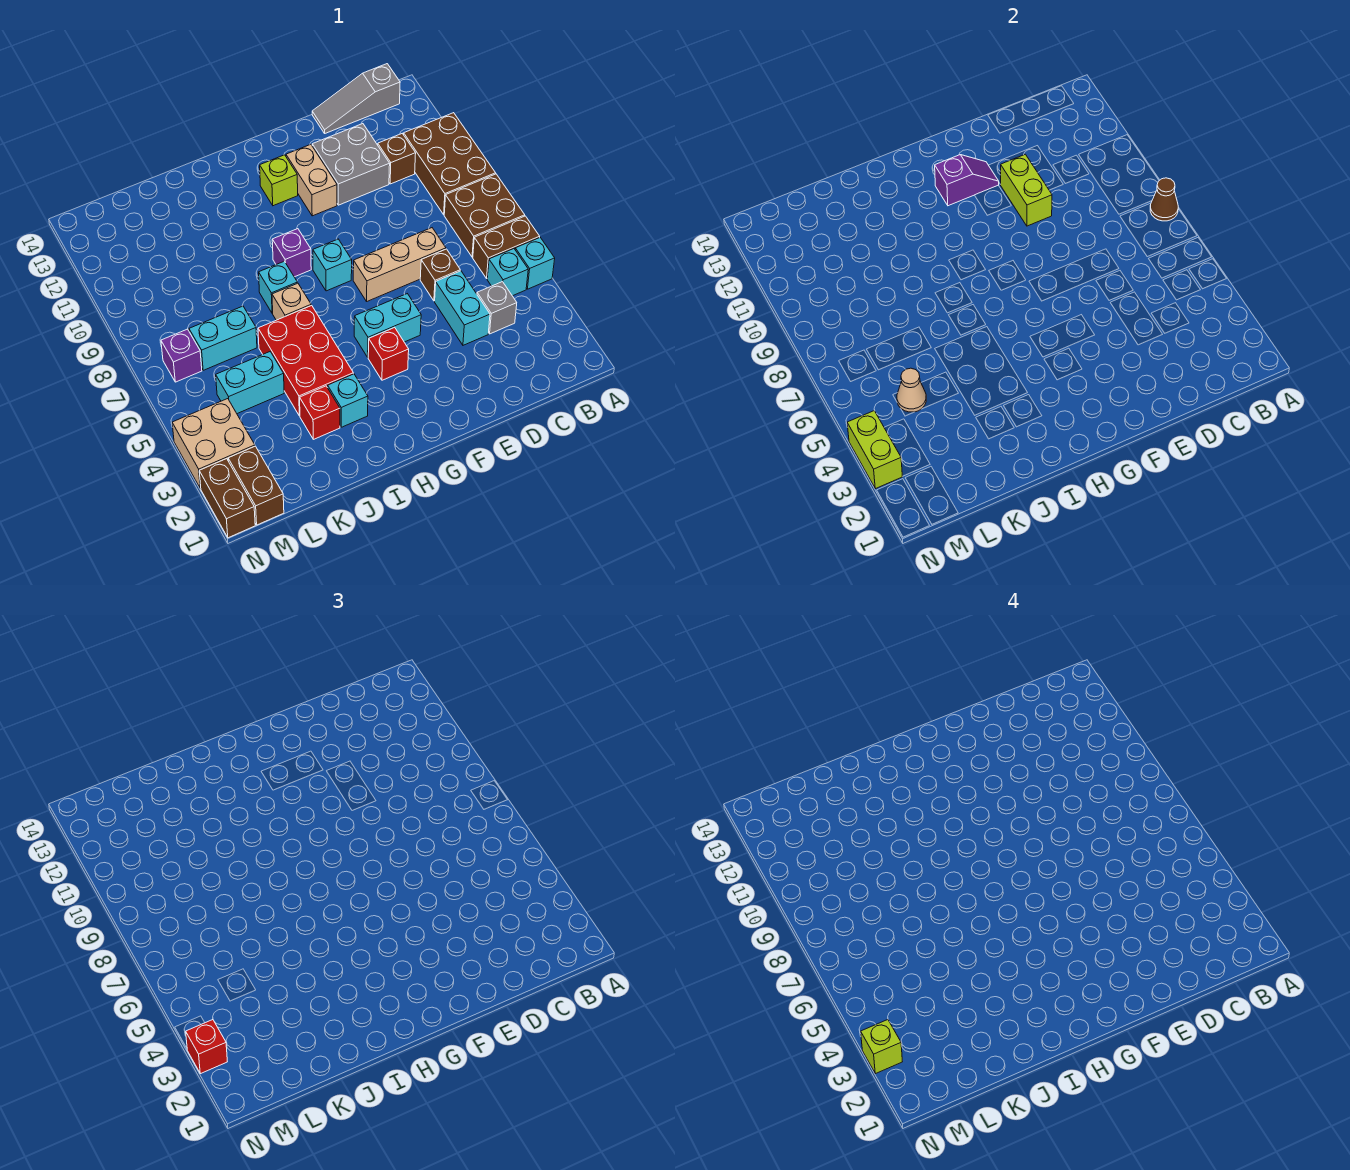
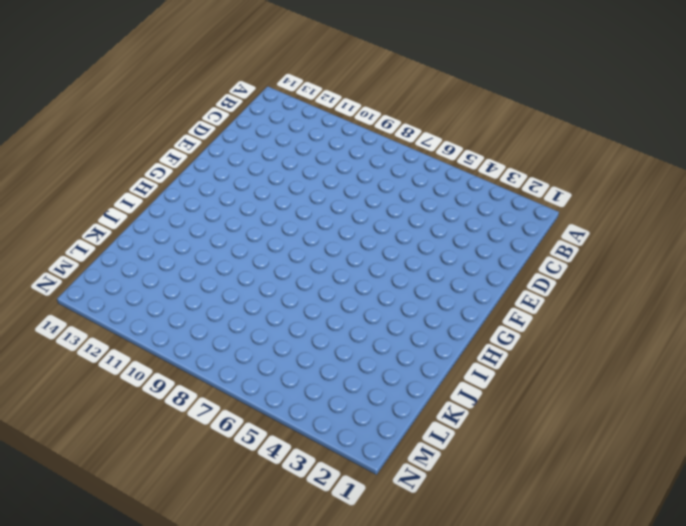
none -> cyan brick A5 level 1
none -> brown brick A6:B6 level 1
none -> brown brick A7:B8 level 1
none -> brown brick A9:B11 level 1

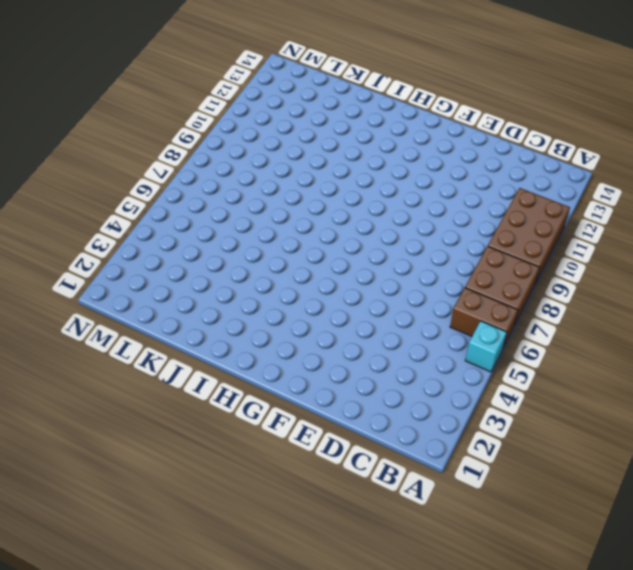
none -> cyan brick B5 level 1
none -> grey slope B14:D14 level 1 top B
none -> grey brick C4 level 1
none -> brown brick C11 level 1

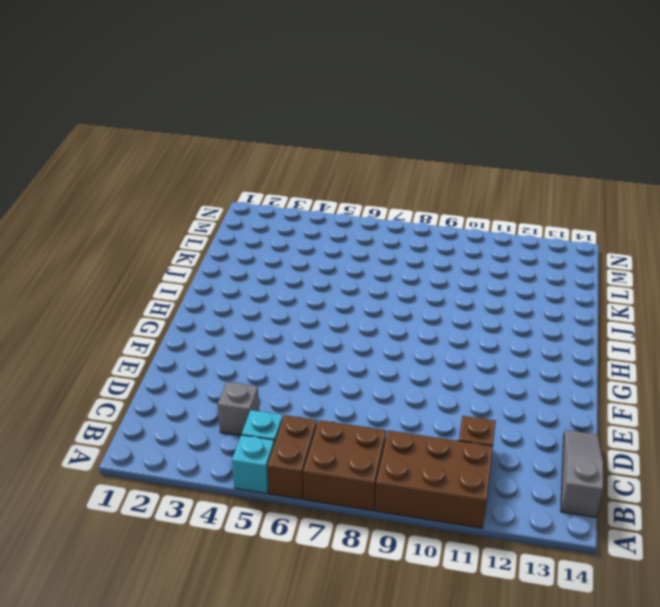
none -> cyan brick D4:D5 level 1
none -> brown brick D6 level 1
none -> tan brick D7:F7 level 1
none -> grey brick D11:E12 level 1

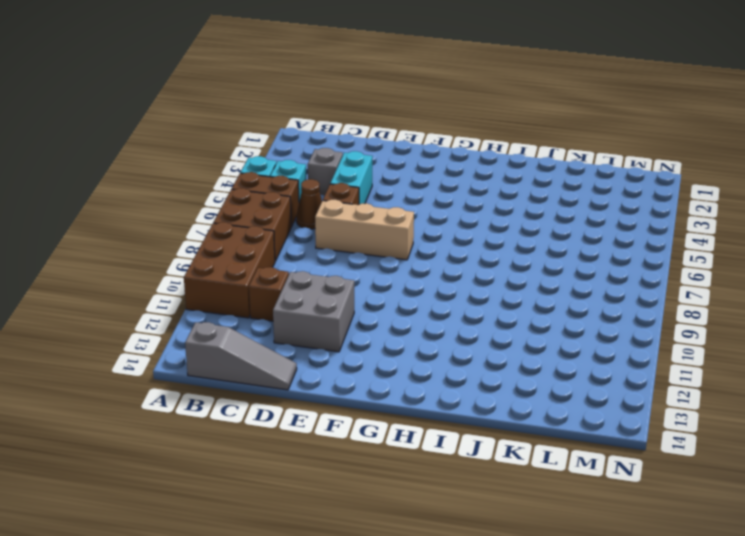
brown cone C6 level 1 -> brown cone A8 level 2
none -> cyan brick F5:G5 level 1
none -> tan brick F11:F12 level 1
none -> red brick G4 level 1
none -> cyan brick G8 level 1

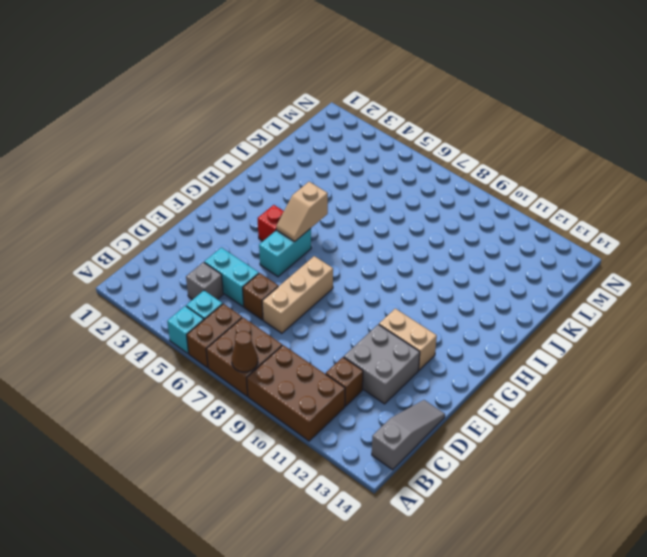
tan slope G5:H5 level 2 top H -> none
none -> cyan brick G8 level 1
none -> lime brick G12 level 1
none -> purple brick H9 level 1
none -> cyan brick I3 level 1

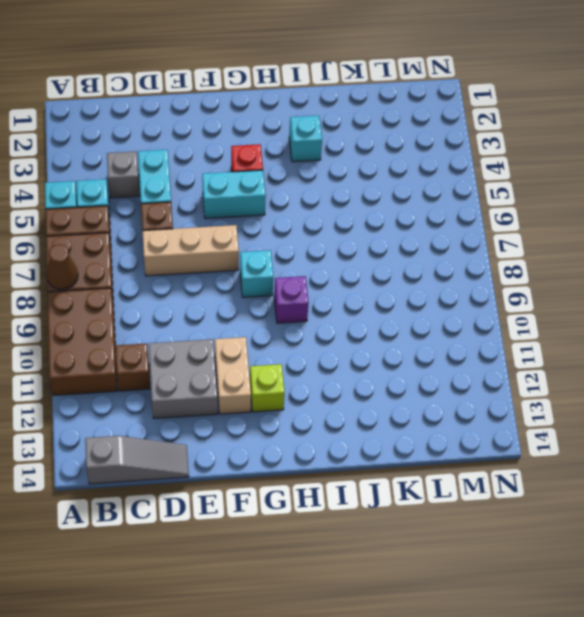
none -> red brick I4:J6 level 1
none -> tan brick I7 level 1
none -> cyan brick I8 level 1
none -> red brick J3 level 1

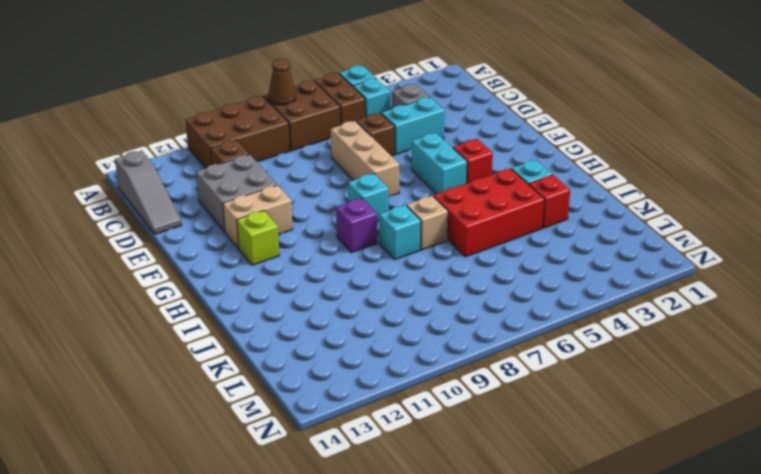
none -> cyan brick K5:L5 level 1
none -> cyan brick K7:L7 level 1
none -> brown brick M1:M2 level 1
none -> tan brick M3:N4 level 1

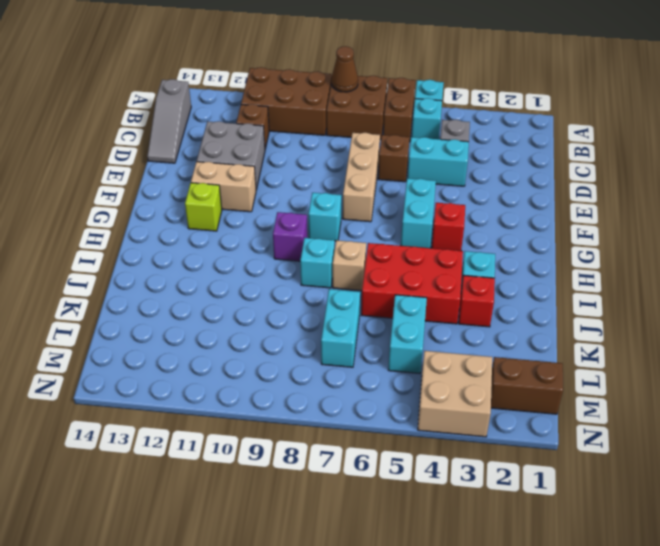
none -> purple brick M7 level 1
none -> brown brick N1:N2 level 1
none -> lime brick E10:E11 level 2
none -> purple slope F12:G12 level 2 top G

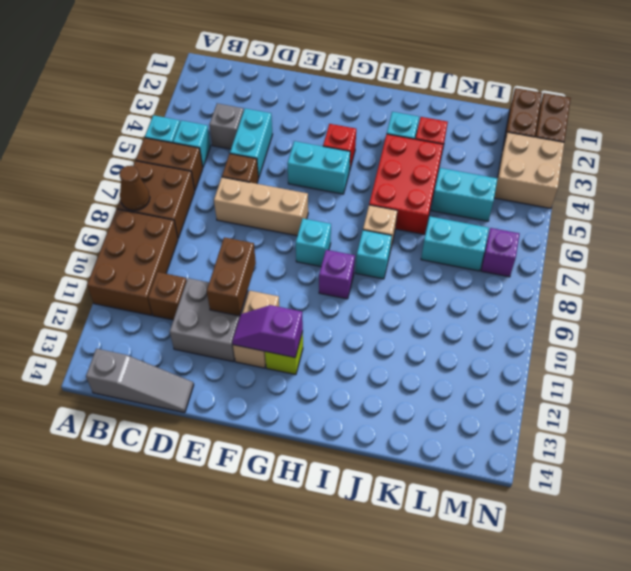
brown brick E10:E11 level 2 -> lime brick E10:E11 level 2
none -> tan cone L5 level 2
none -> lime brick N3:N4 level 2
none -> red brick N3 level 3
none -> lime brick N3 level 4

